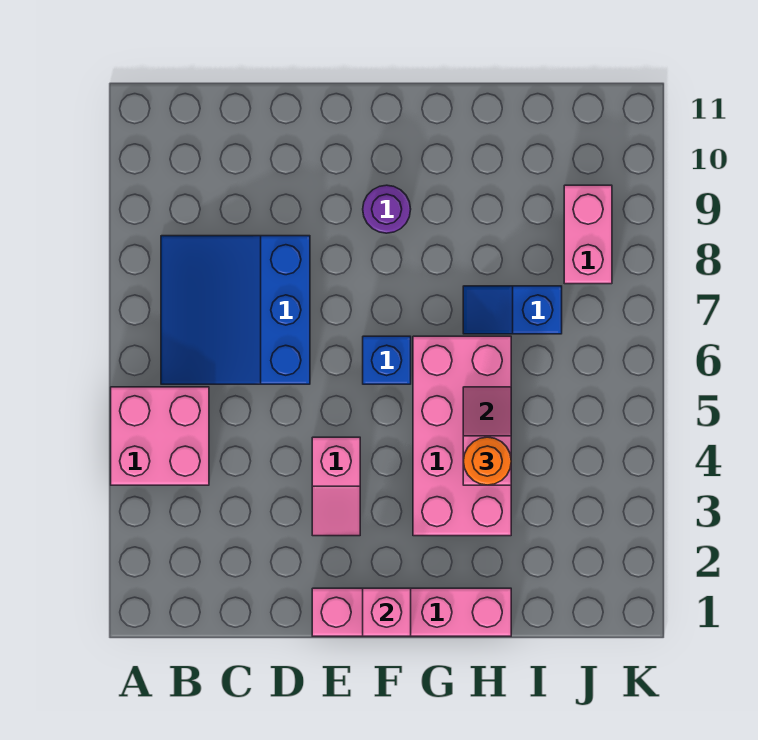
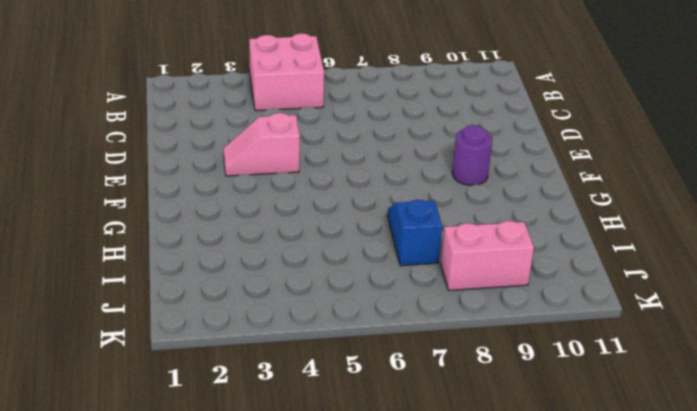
none -> blue slope B6:D8 level 1 top D
none -> pink brick E1:H1 level 1
none -> blue brick F6 level 1

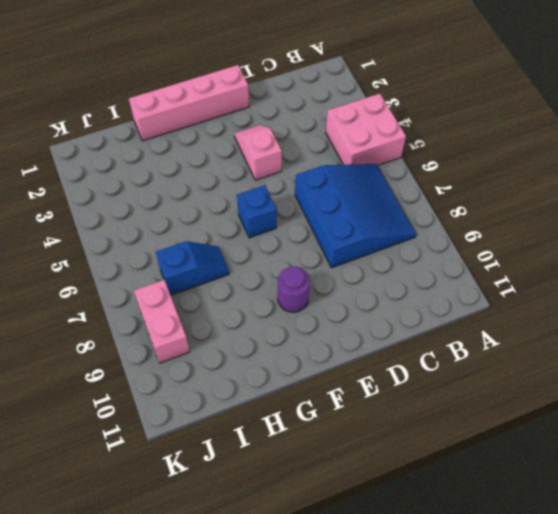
none -> pink brick G3:H6 level 1
none -> pink brick F1 level 2
none -> pink slope H4:H5 level 2 top 4

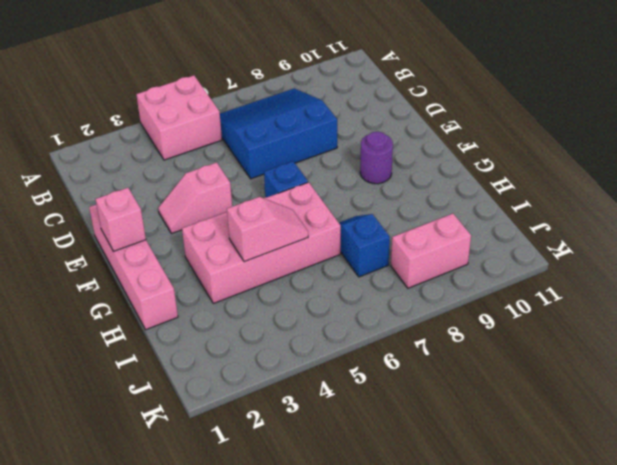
none -> orange round brick H4 level 3

